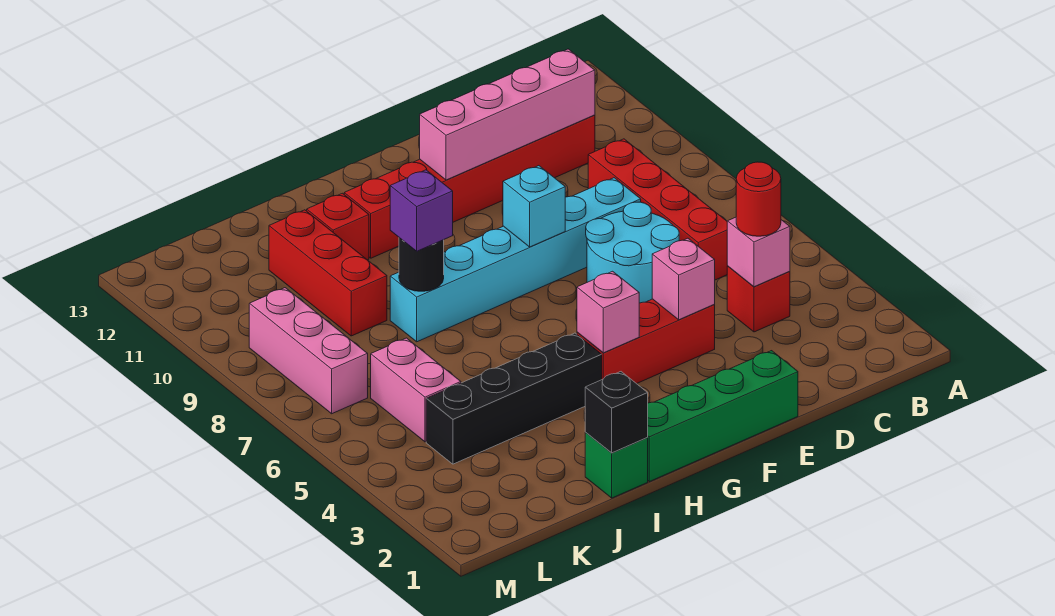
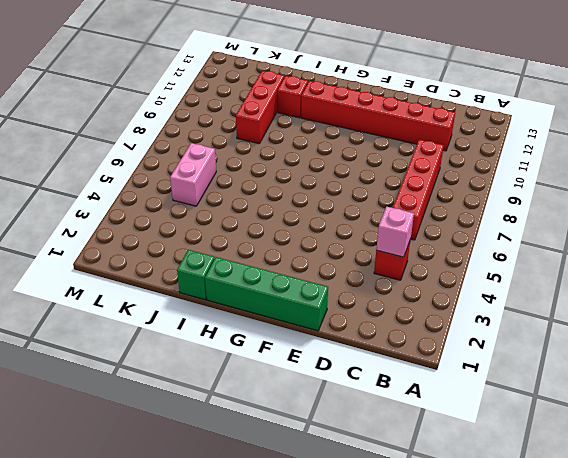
none -> cyan round brick D6:E7 level 1
none -> cyan brick D8:I8 level 1
none -> red brick E4:G4 level 1

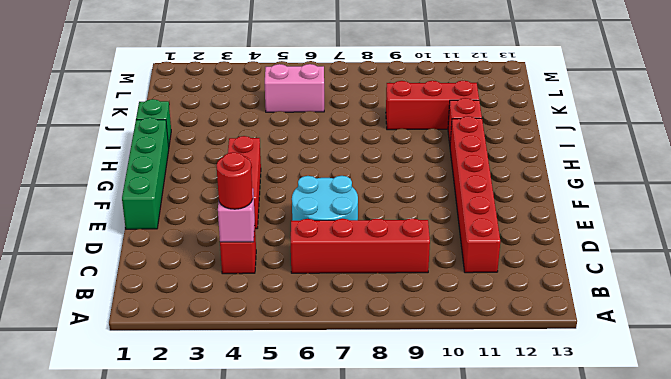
none -> cyan brick D8:I8 level 1
none -> black brick H4:K4 level 1
none -> pink brick L7:L9 level 1

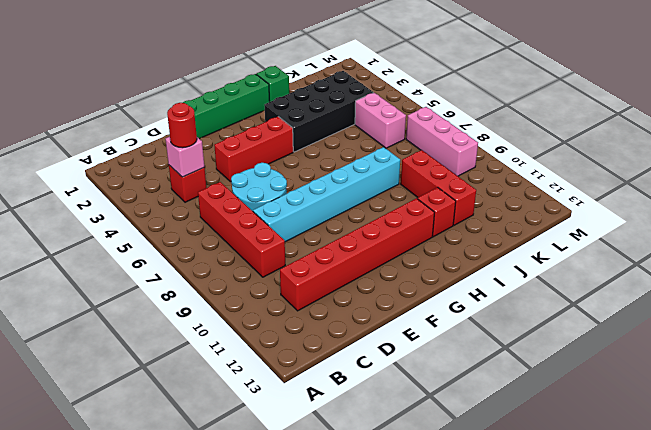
black brick H3:K4 level 1 -> black brick H4:K4 level 1
none -> pink brick C11:F11 level 2
none -> pink brick E4 level 2
none -> cyan brick F8 level 2

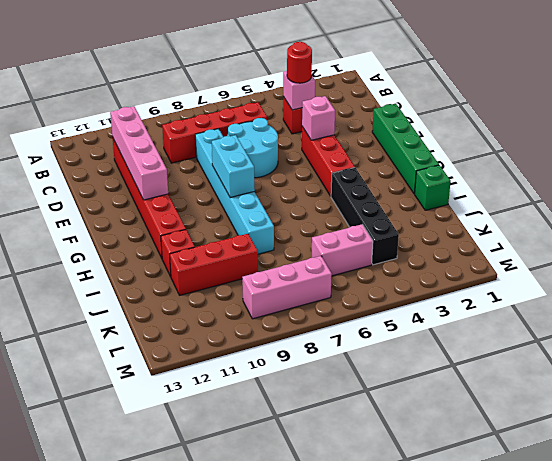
cyan brick F8:G8 level 2 -> cyan brick F8 level 2
none -> pink brick G4 level 2
none -> black brick I1 level 2
none -> black round brick I8 level 2

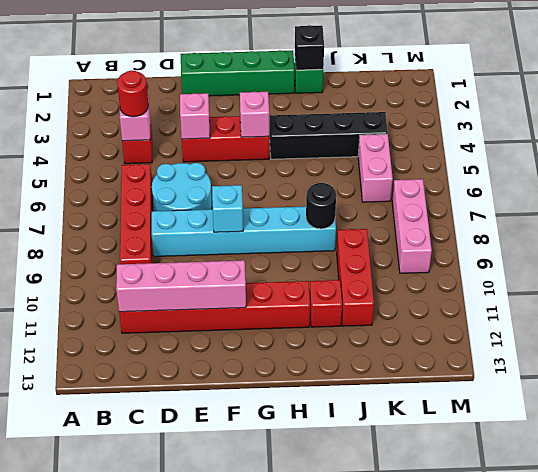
none -> purple brick I8 level 3

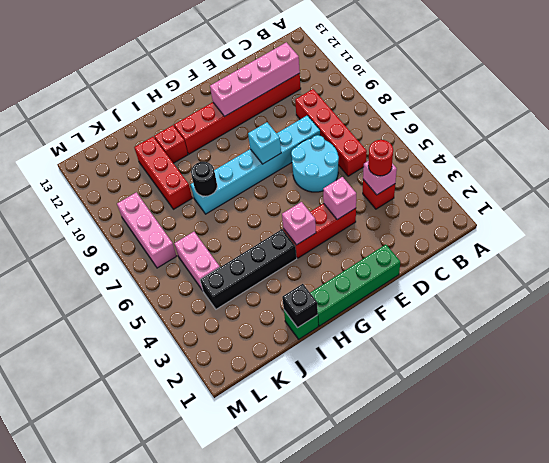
none -> purple brick I8 level 3

